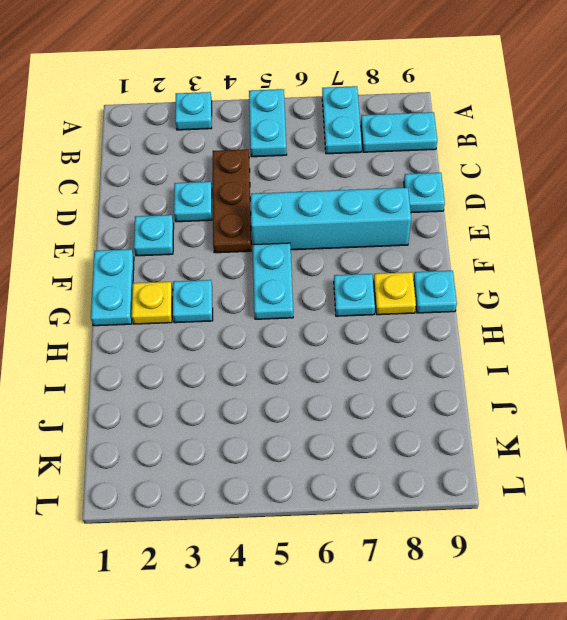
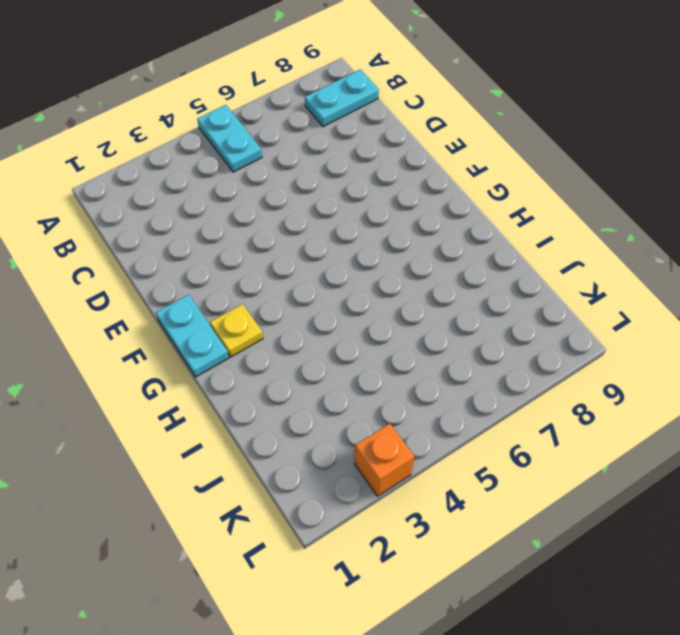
orange brick L3 level 1 -> none
none -> cyan plate A3 level 1
none -> cyan plate A7:B7 level 1
none -> brown plate C4:E4 level 1

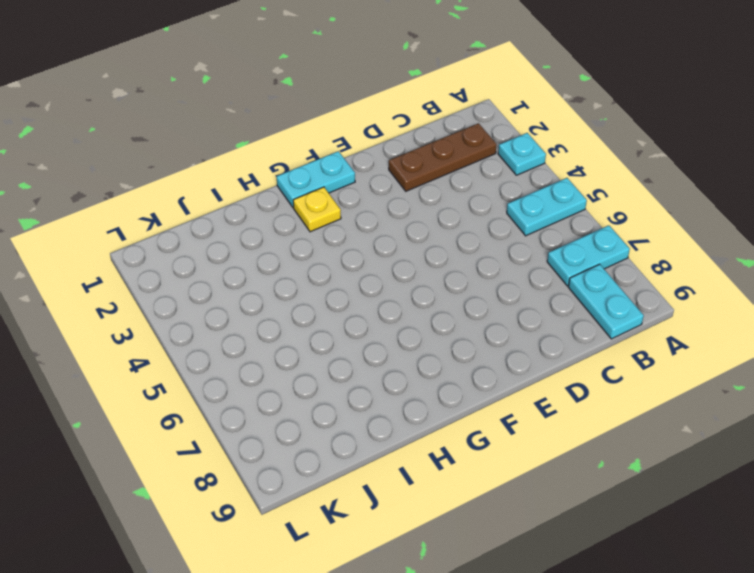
brown plate B2:D2 level 1 -> brown plate C4:E4 level 1
none -> cyan plate D3 level 1
none -> cyan plate D9 level 1
none -> cyan plate E2 level 1

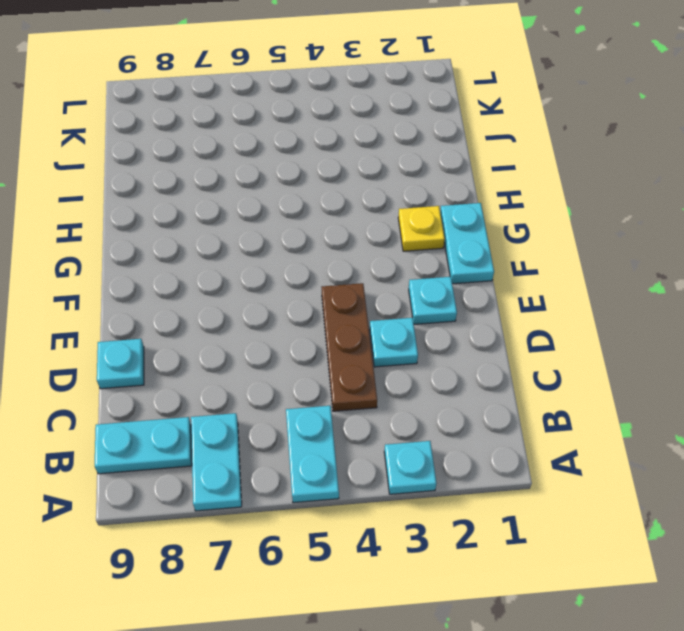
none -> cyan brick E5:E8 level 1
none -> cyan plate F5:G5 level 1
none -> cyan plate G3 level 1

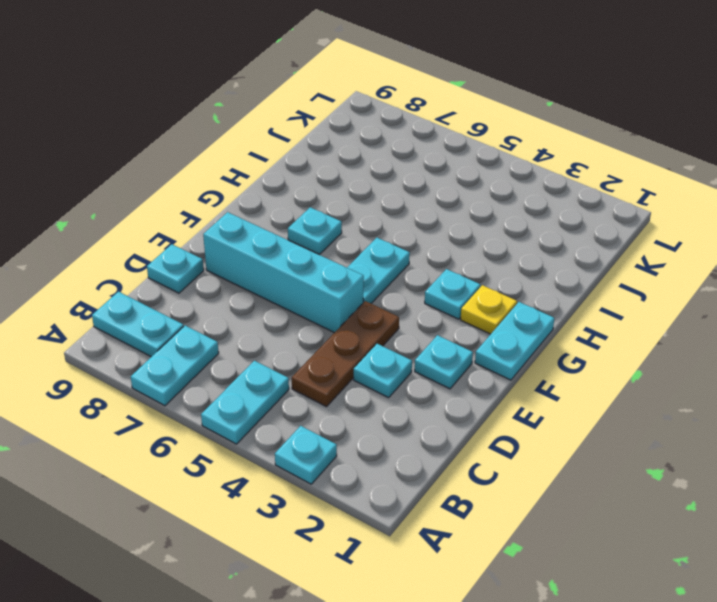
none -> yellow plate G8 level 1
none -> cyan plate G9 level 1

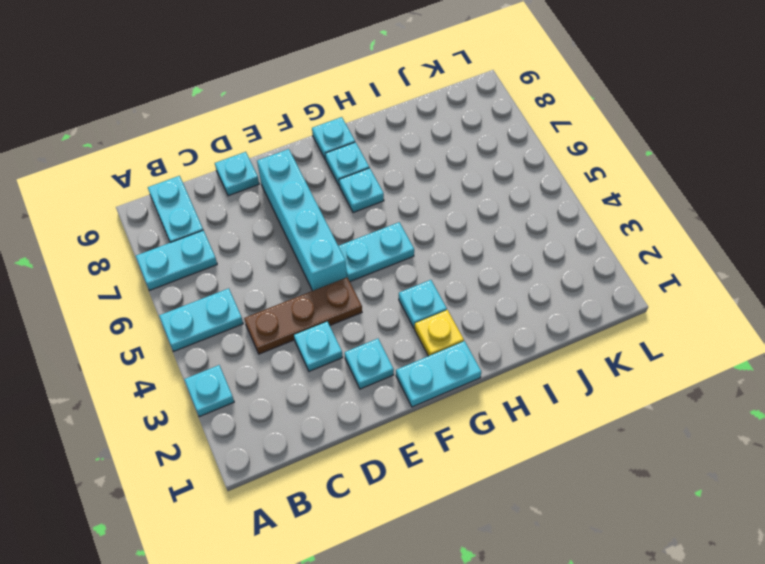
cyan plate G8 level 1 -> yellow plate G8 level 1

